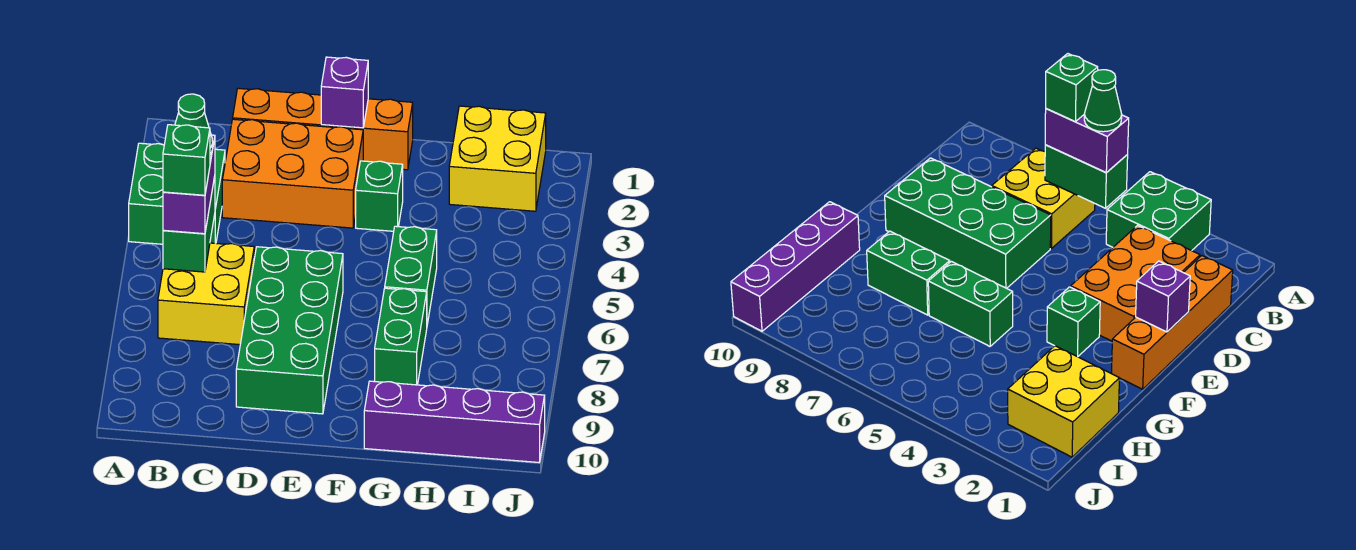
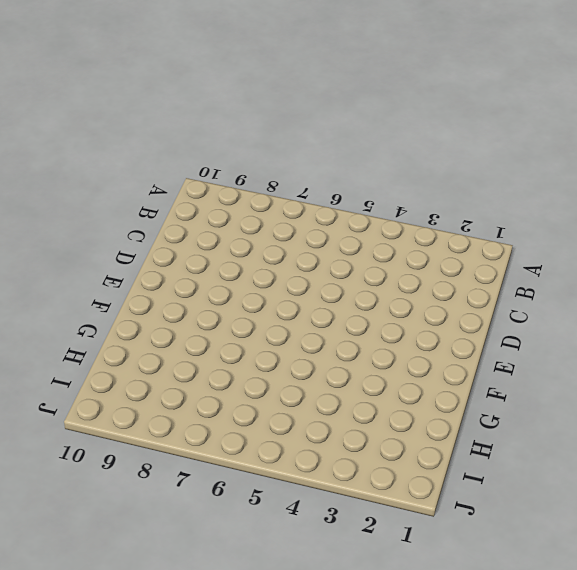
none -> green brick A3:B4 level 1
none -> yellow brick B6:C7 level 1
none -> orange brick C1:F1 level 1

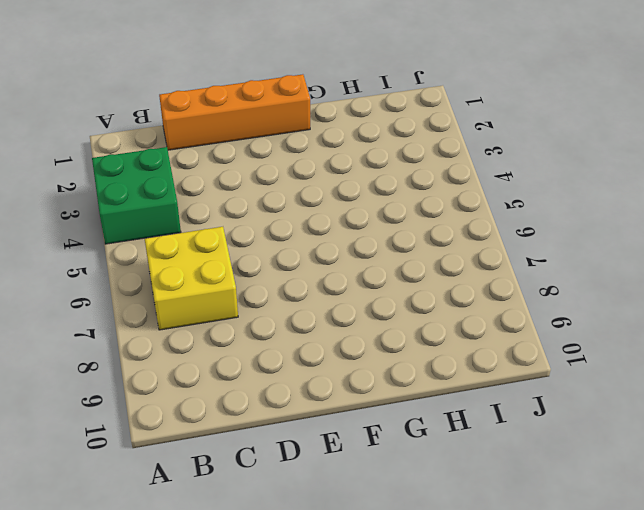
none -> orange brick C2:E3 level 1
none -> green brick D6:E9 level 1
none -> green brick F3 level 1

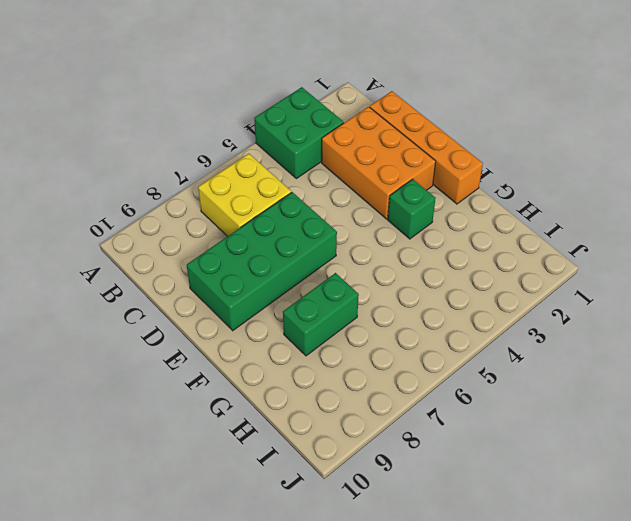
none -> green brick G5:G6 level 1
none -> purple brick G10:J10 level 1
none -> yellow brick H1:I2 level 1

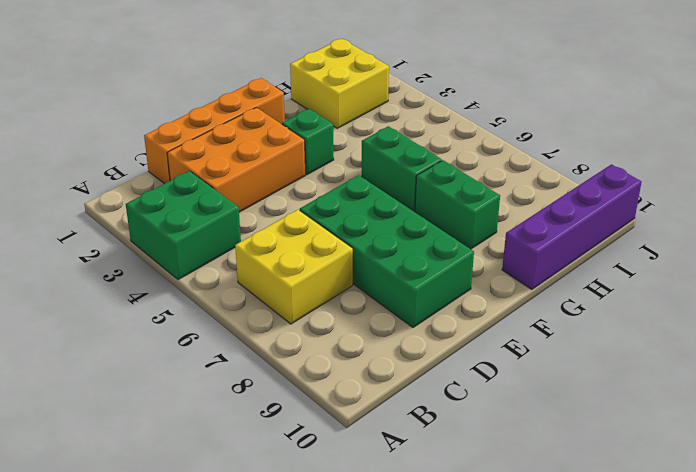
none -> green brick B5:B6 level 2
none -> purple brick E1 level 2
none -> purple brick B5:B6 level 3

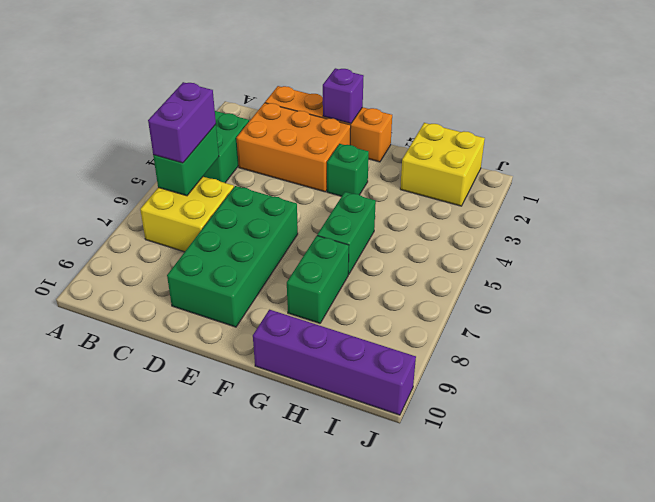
none -> green cone B5 level 4
none -> green brick B6 level 4

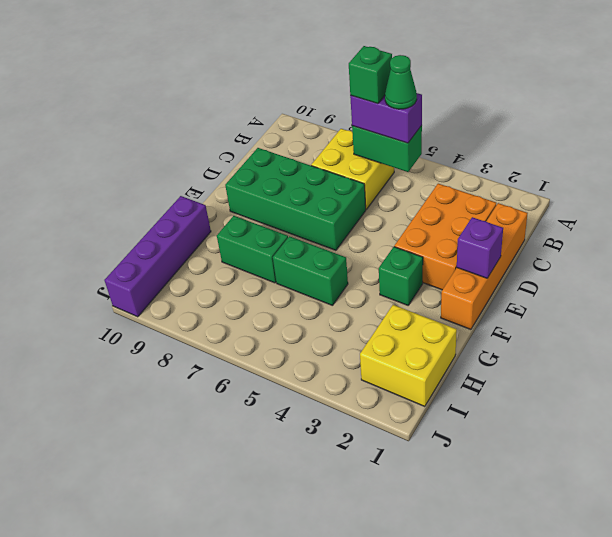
none -> green brick A3:B4 level 1

